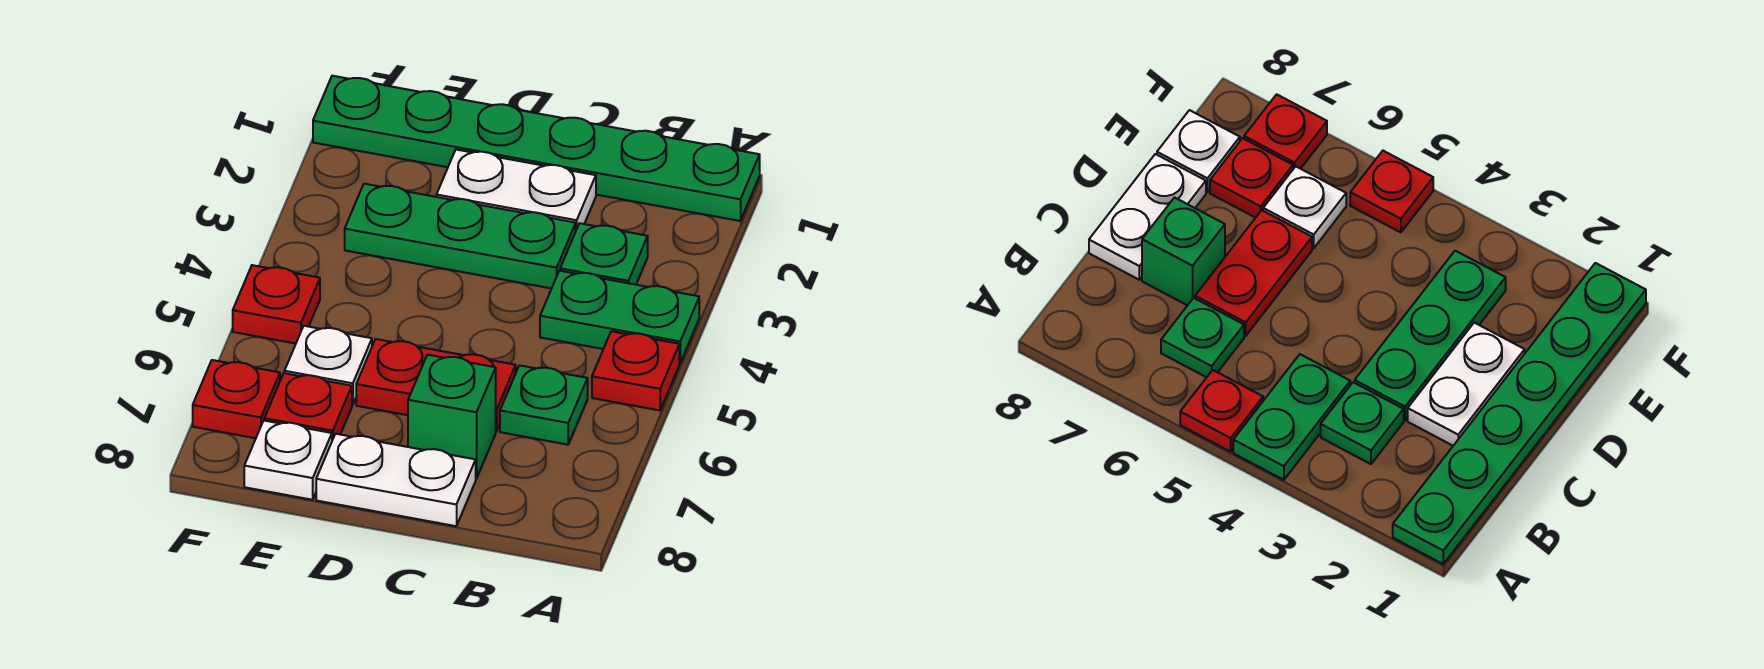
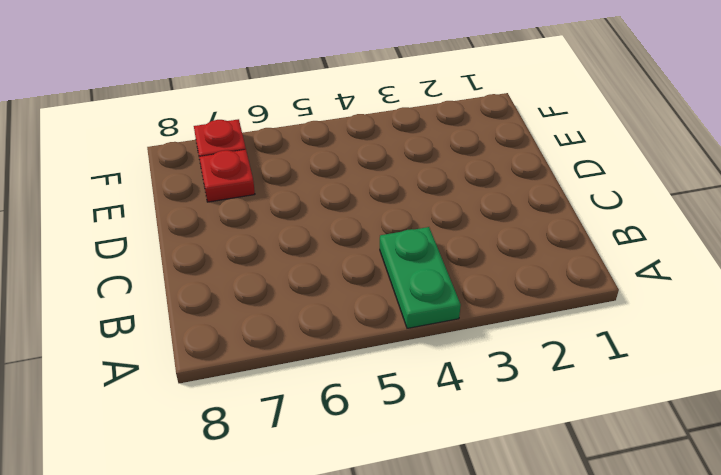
none -> green plate A1:F1 level 1
none -> red plate A5 level 1
none -> green plate B3 level 1

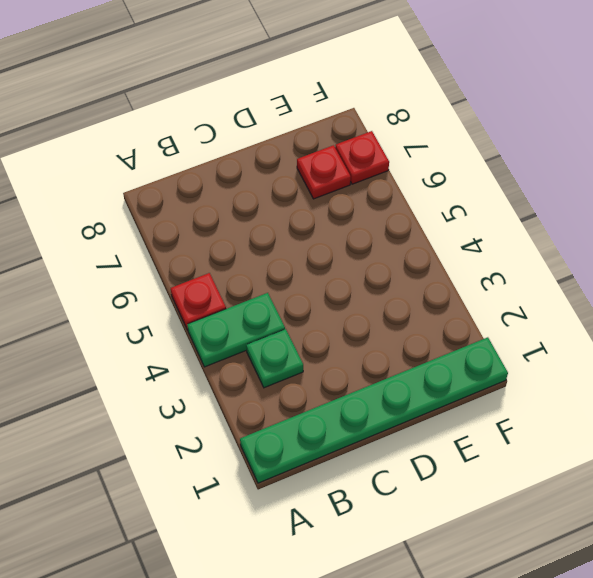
none -> green plate B6 level 1
none -> white plate C2:D2 level 1
none -> green plate C3:E3 level 1

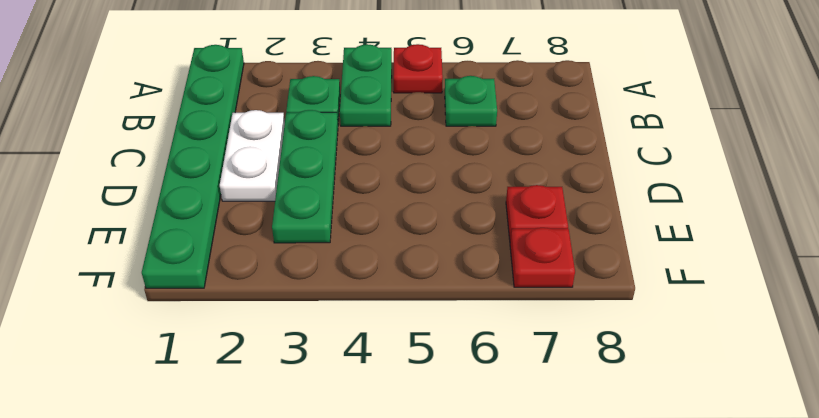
none -> red plate C6:D6 level 1
none -> green brick C7 level 1
none -> white plate C8:D8 level 1

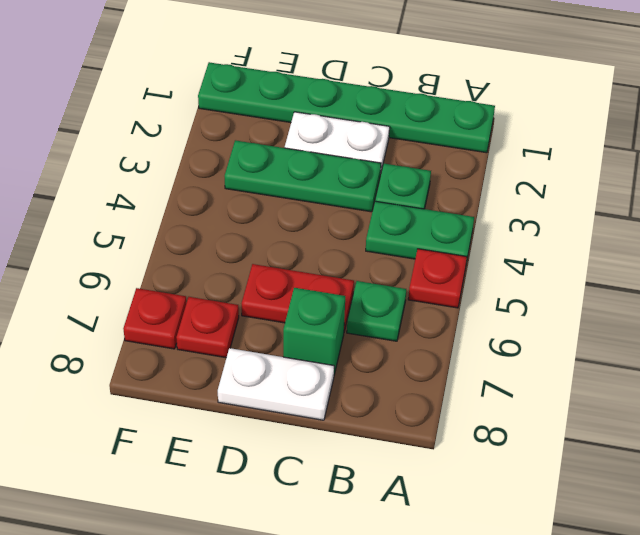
none -> white plate E6 level 1
none -> white plate E8 level 1
none -> red plate F5 level 1

